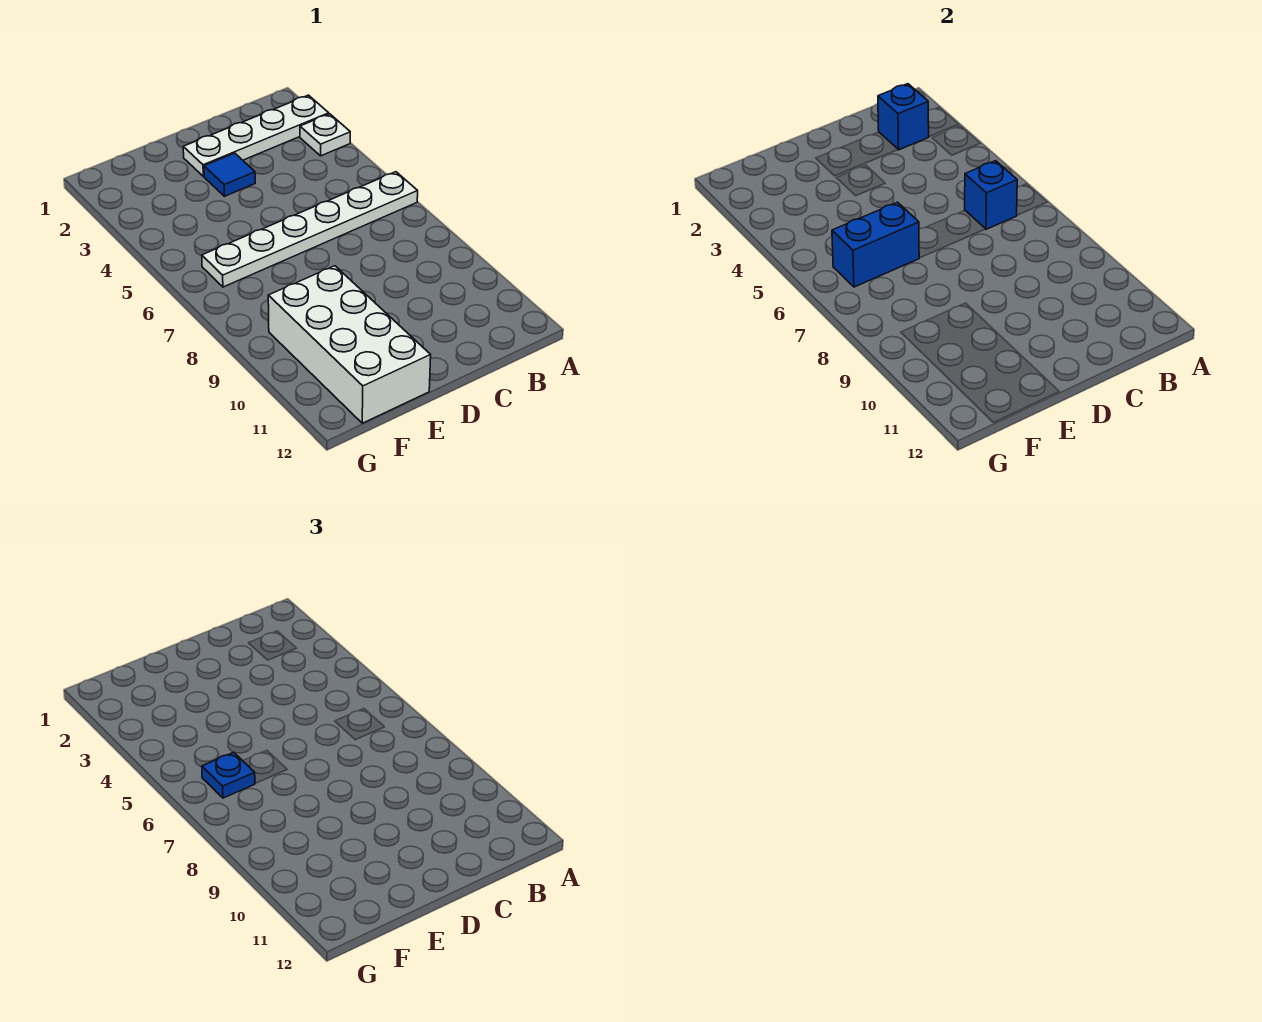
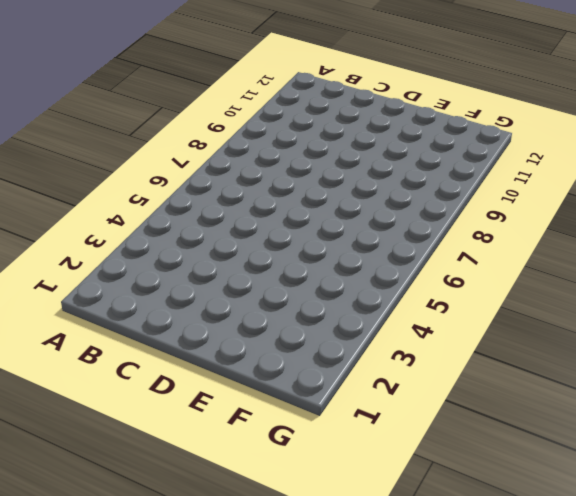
none -> white plate A2:D2 level 1
none -> white plate A3 level 1

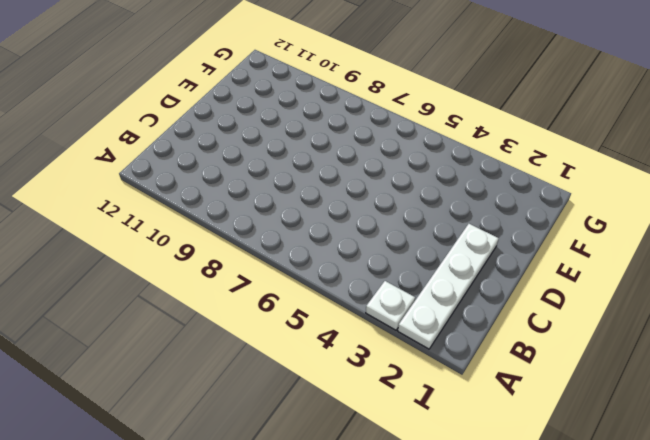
none -> white plate A6:F6 level 1
none -> blue tile D3 level 1

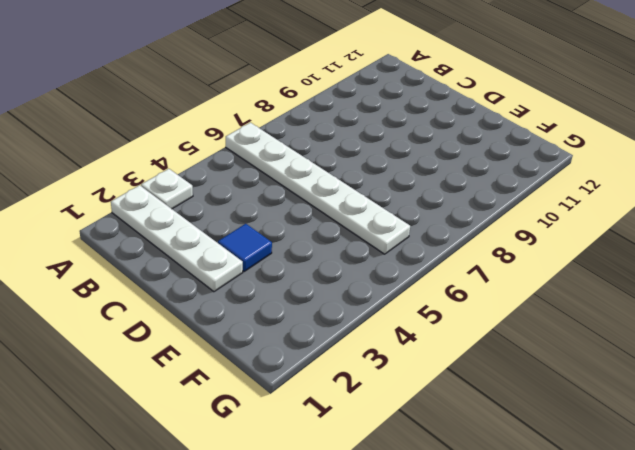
none -> white brick E9:F12 level 1
none -> blue brick B2 level 2

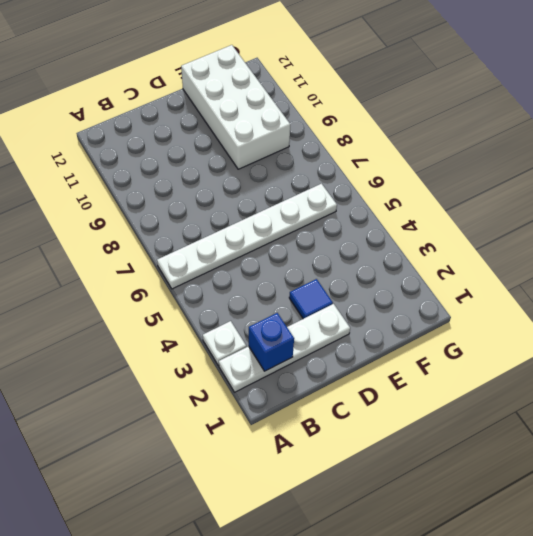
none -> blue brick B6 level 2
none -> blue brick E6:F6 level 2

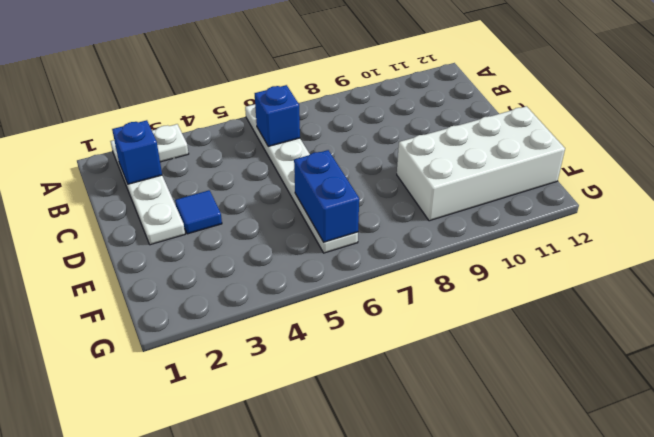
none -> blue plate F6 level 3

